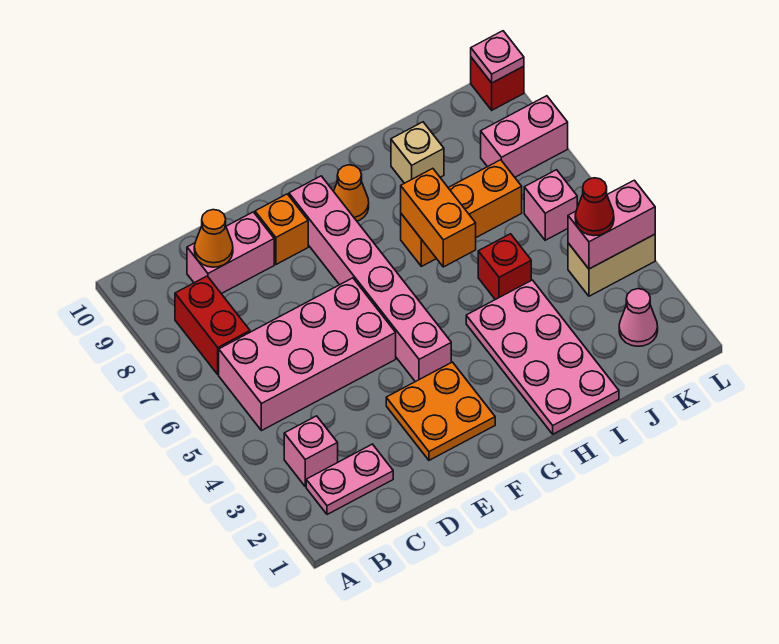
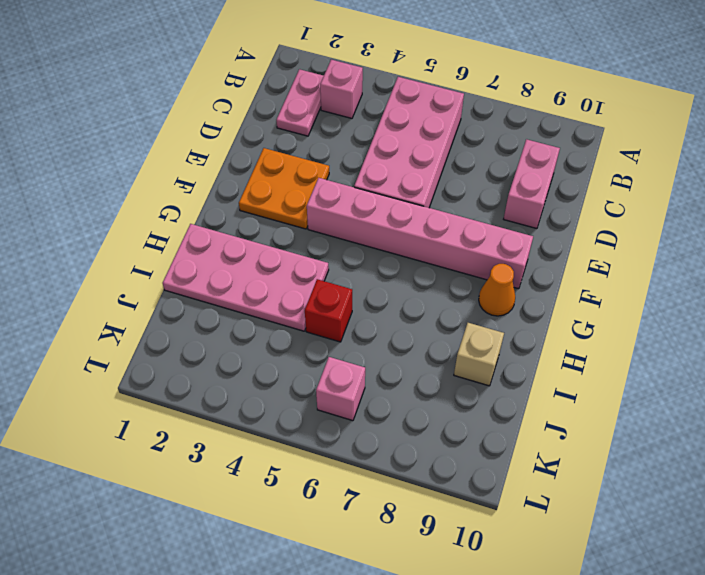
none -> red brick B7:B8 level 1
none -> orange brick E9 level 1
none -> orange brick H7:J7 level 1

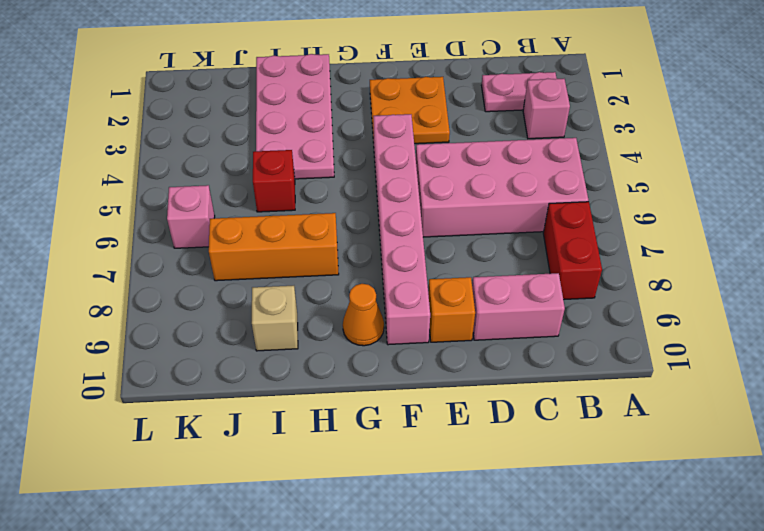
none -> pink cone K2 level 1
none -> tan brick K4:L4 level 1
none -> pink brick K8:L8 level 1

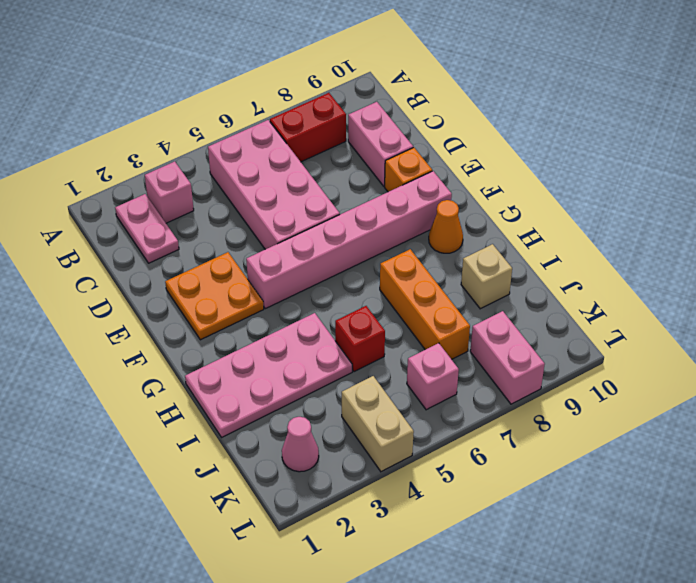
none -> red brick L10 level 1
none -> orange cone C9 level 2
none -> orange brick H6:H7 level 2

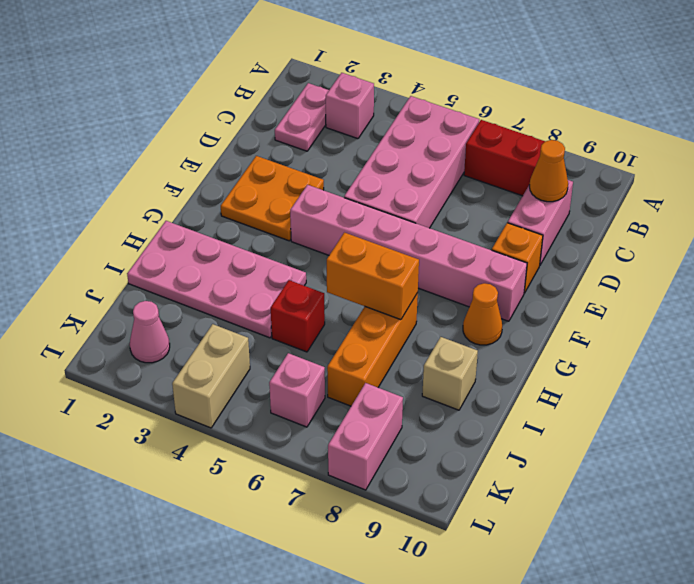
none -> red brick L10 level 1
none -> pink brick K4:L4 level 2
none -> pink plate L10 level 2

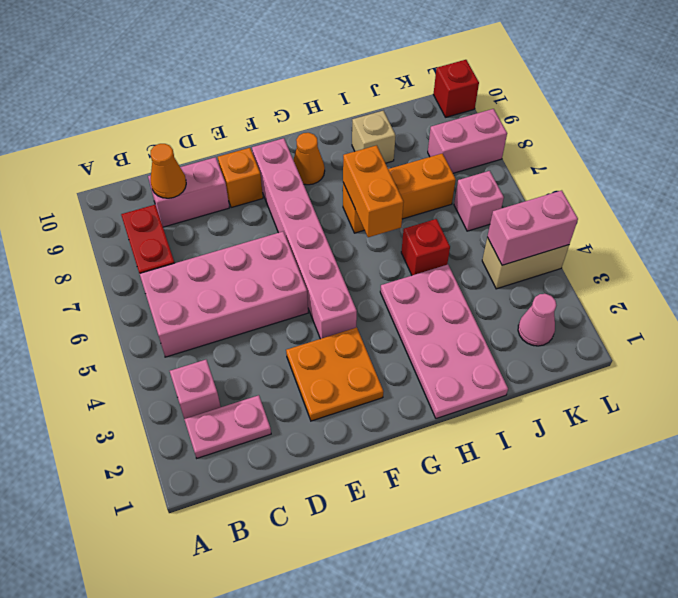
none -> pink plate L10 level 2
none -> red cone K4 level 3

